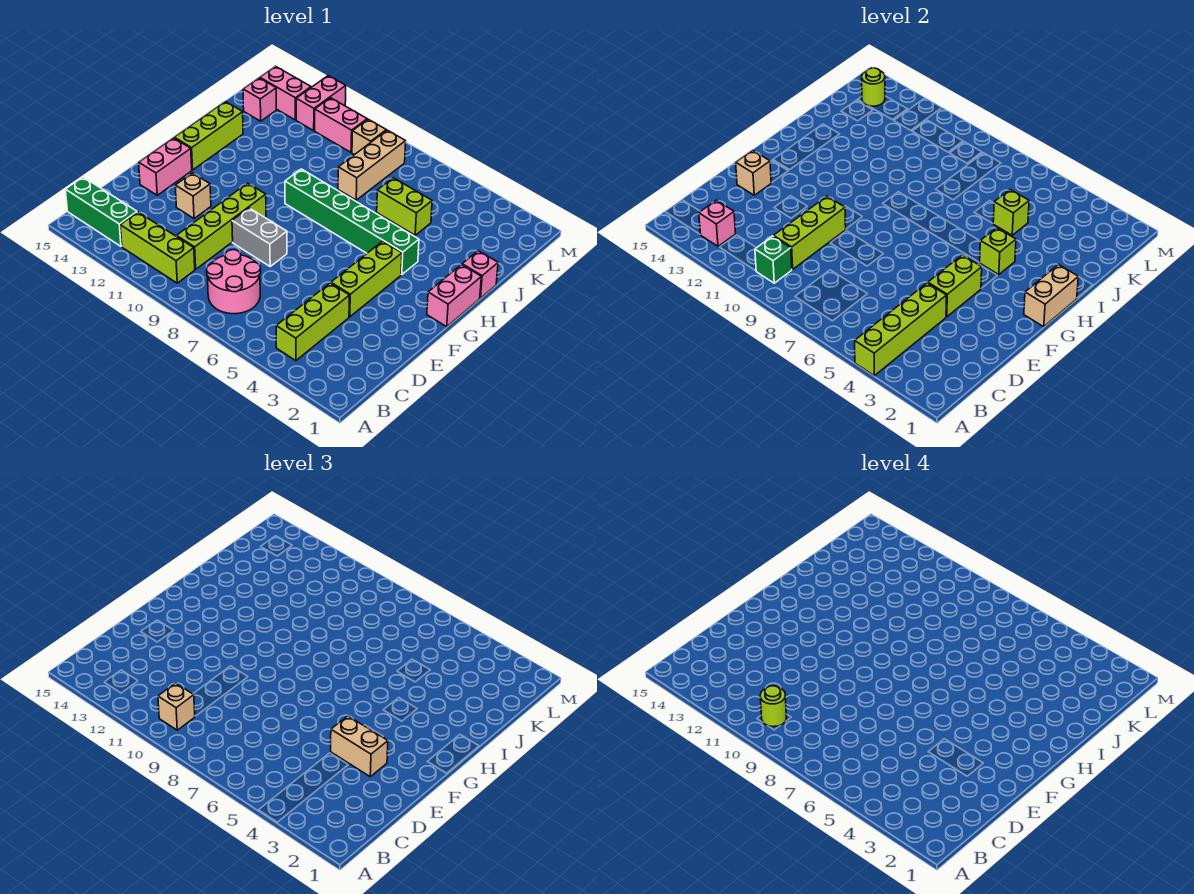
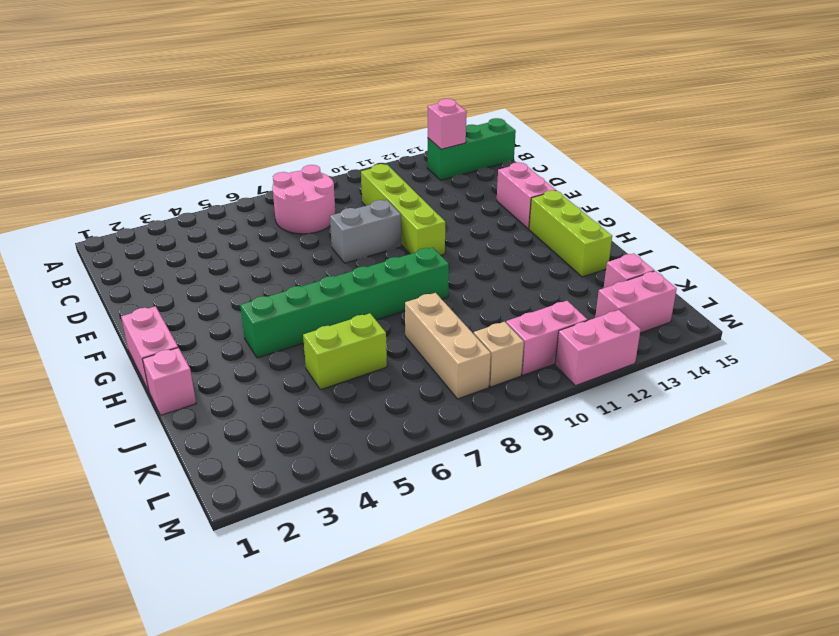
pink brick M11:M12 level 1 -> pink brick L12:M12 level 1
none -> lime brick B4:D4 level 1
none -> lime brick B10:B12 level 1
none -> lime brick E4:G4 level 1
none -> tan brick E12 level 1

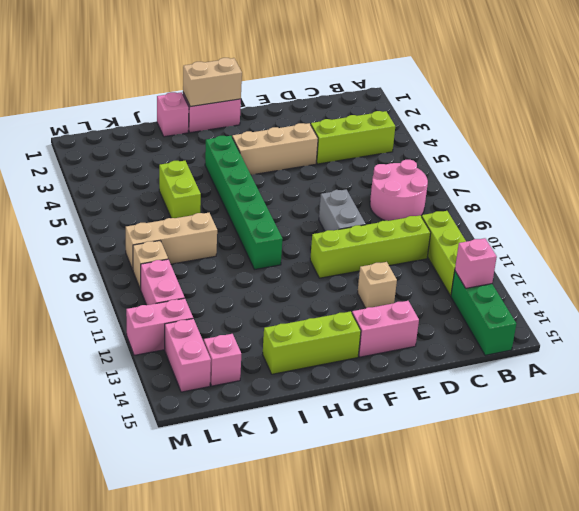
tan brick E4:G4 level 1 -> lime brick E4:G4 level 1
none -> lime brick A4:D4 level 2
none -> green brick B10 level 2
none -> lime brick C10:E10 level 2
none -> lime brick E4:F4 level 2

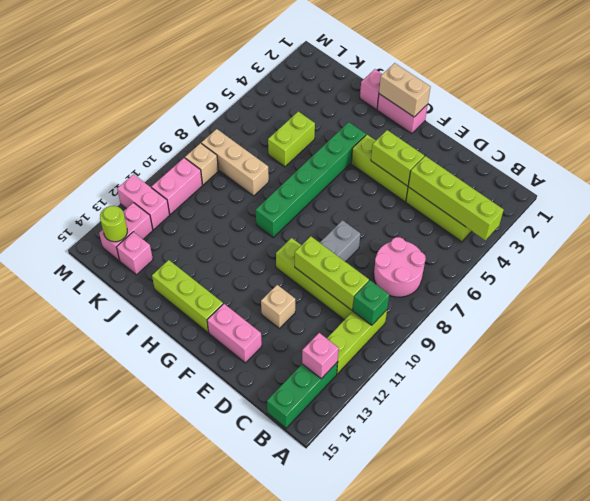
none -> tan brick E14 level 2
none -> lime brick H4 level 2
none -> lime brick J5 level 2
none -> tan brick B10 level 3

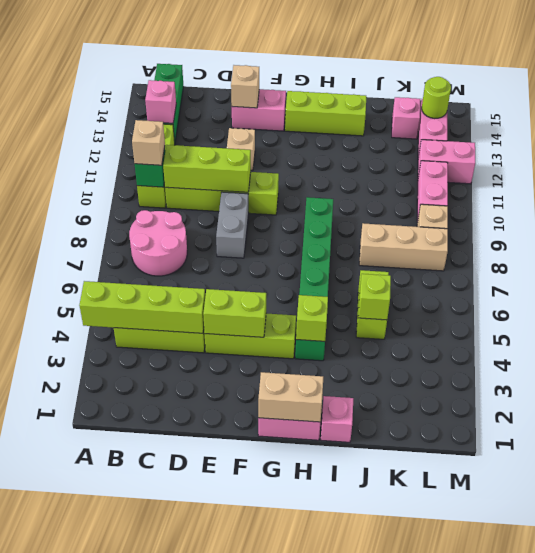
none -> tan brick E3:E4 level 3
none -> lime round brick B10 level 4

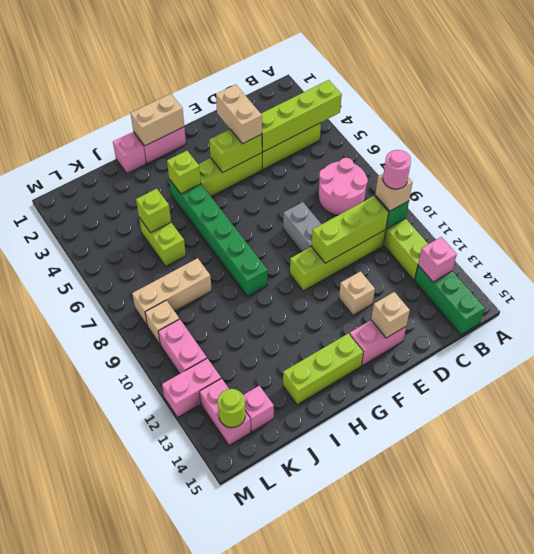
pink round brick B10 level 4 -> lime round brick B10 level 4

